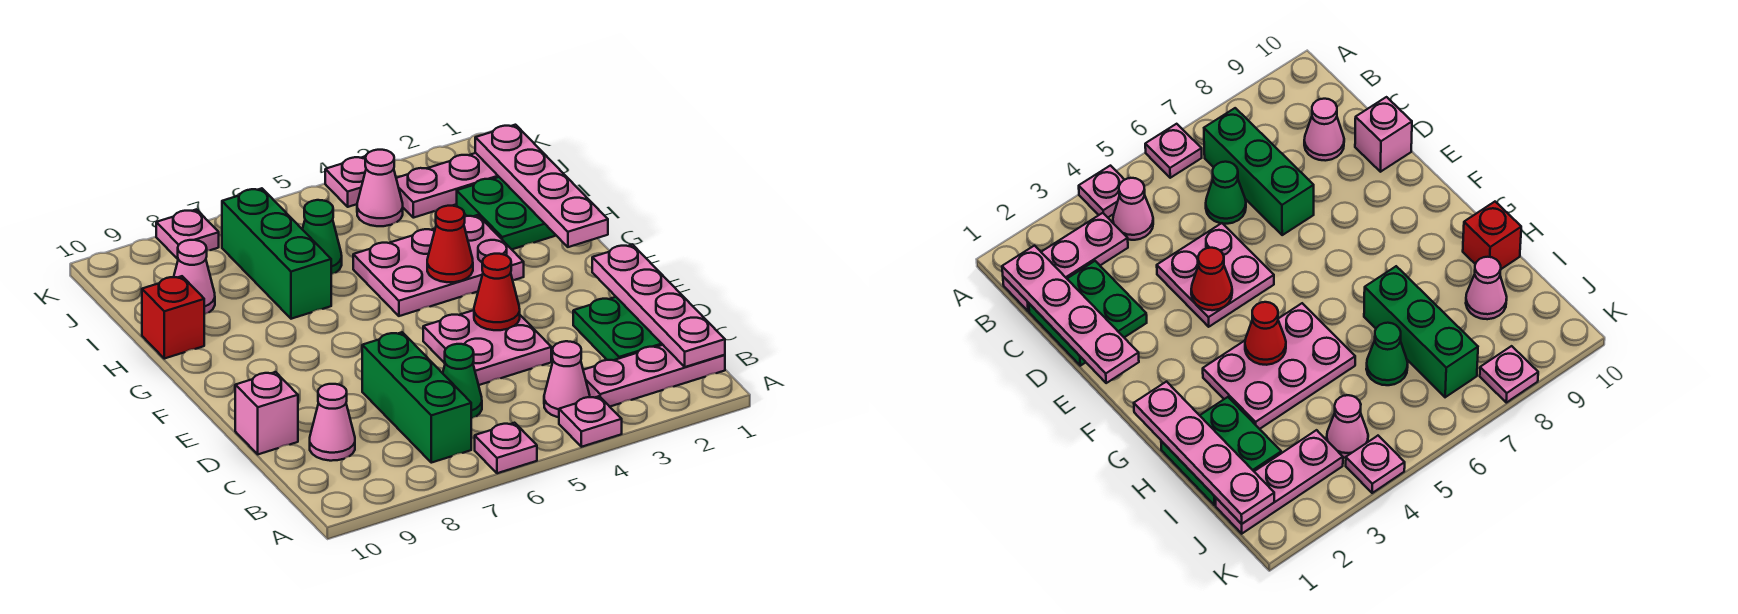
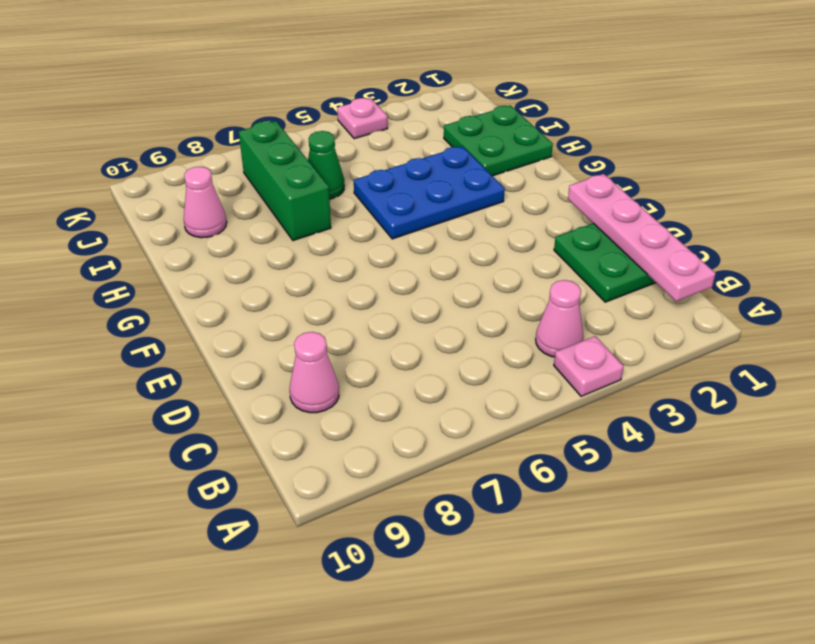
blue plate G3:H5 level 1 -> pink plate G3:H5 level 1
none -> pink plate A6 level 1
none -> pink plate B1:B3 level 1
none -> green brick B7:D7 level 1

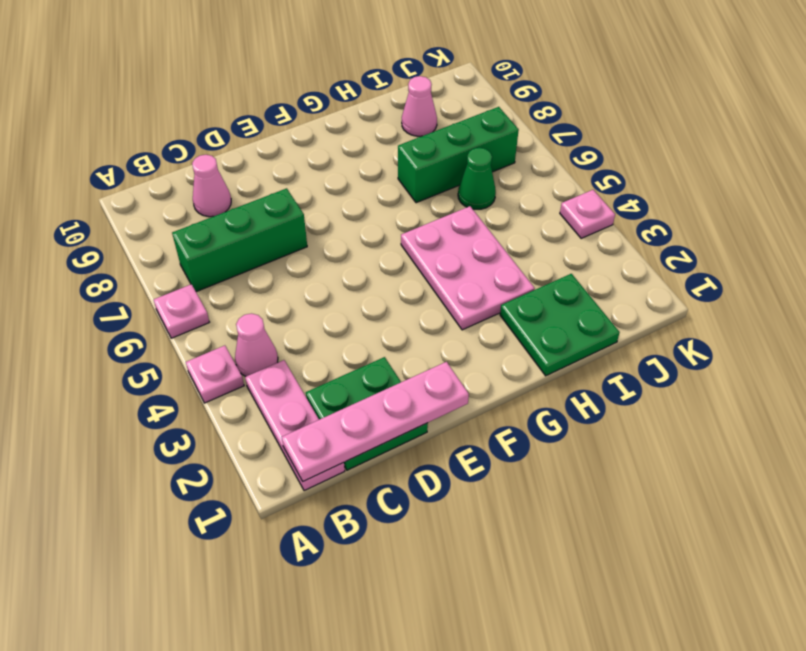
none -> green cone C6 level 1
none -> pink plate D4:E5 level 1
none -> pink brick D10 level 1

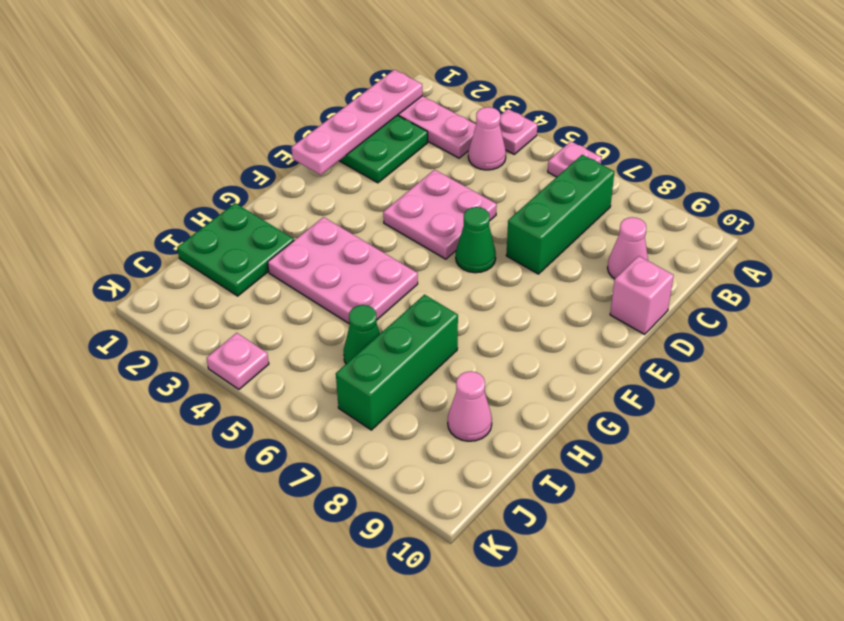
green cone E6 level 1 -> green cone C6 level 1
none -> red brick H10 level 1
none -> pink plate J1:J3 level 1
none -> pink cone J4 level 1

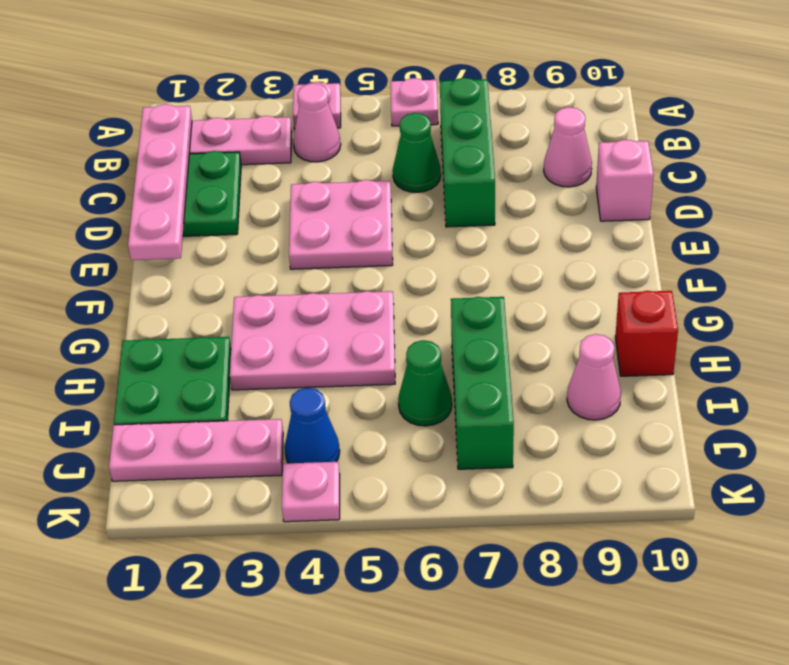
blue cone J4 level 1 -> pink cone J4 level 1
none -> pink plate K8 level 1
none -> red cone E4 level 2
none -> pink plate G1:J1 level 2

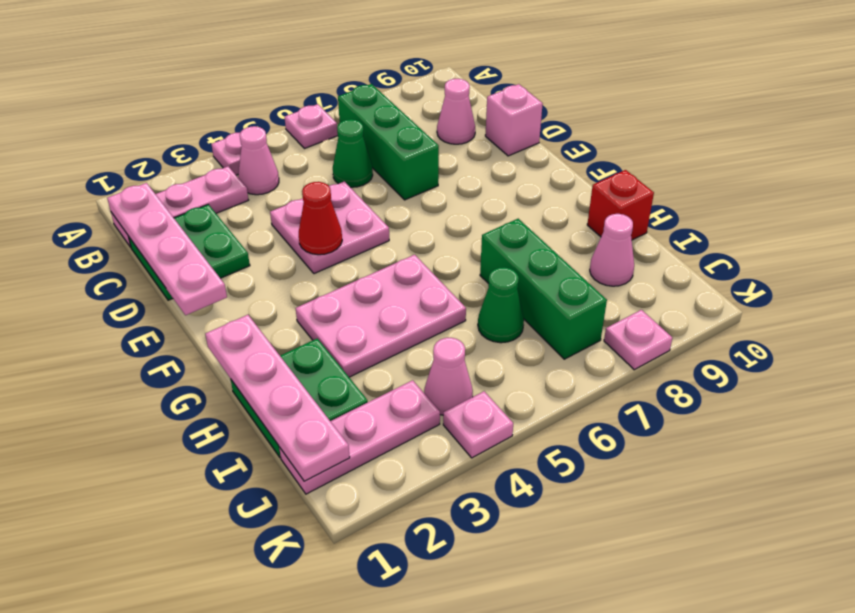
none -> red cone G4 level 2

